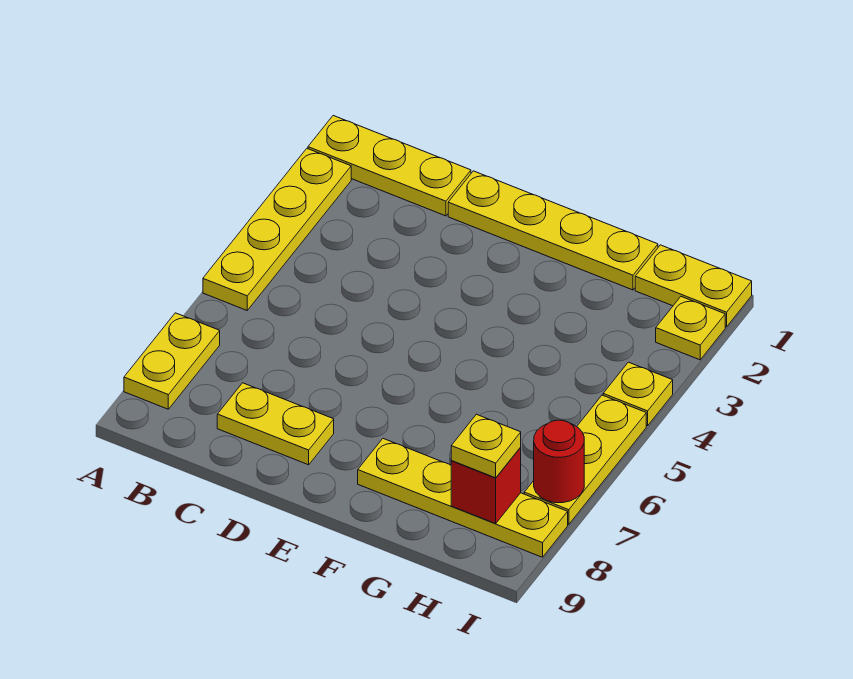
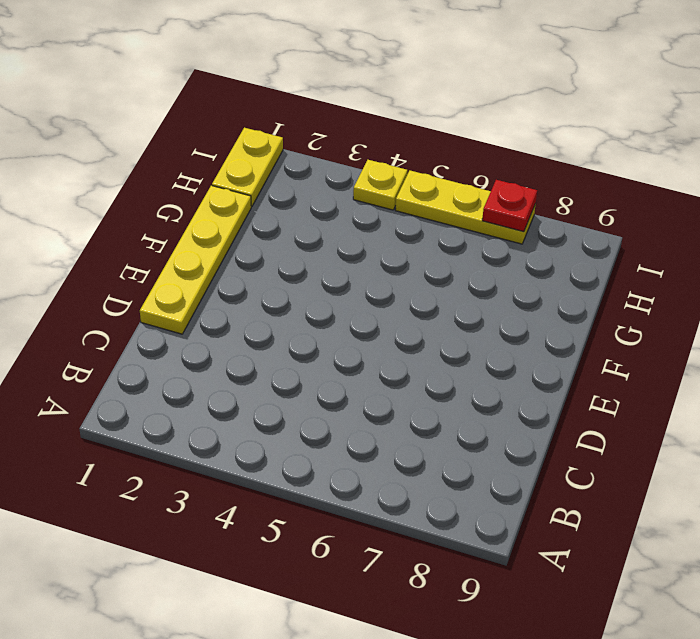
red plate I7 level 2 -> red round brick I7 level 2
none -> yellow plate A1:C1 level 1
none -> yellow plate A2:A5 level 1
none -> yellow plate A7:A8 level 1

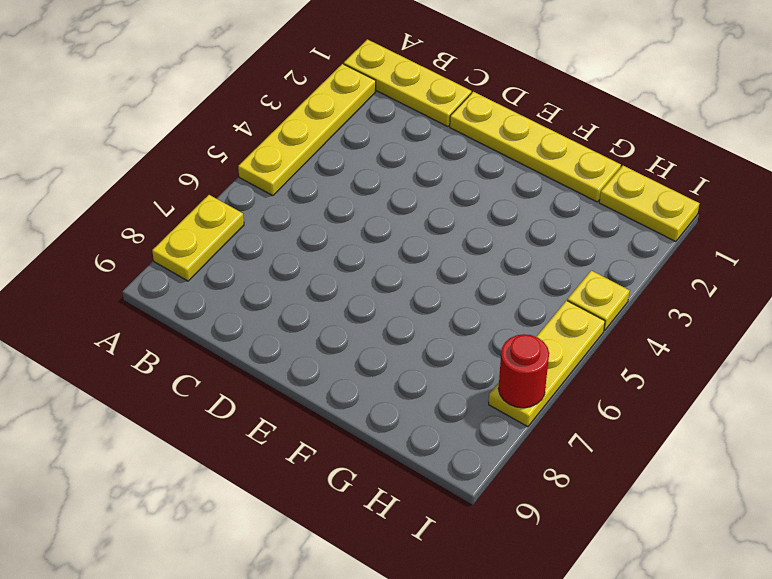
none -> yellow plate C8:D8 level 1
none -> yellow plate F8:I8 level 1
none -> yellow plate I2 level 1

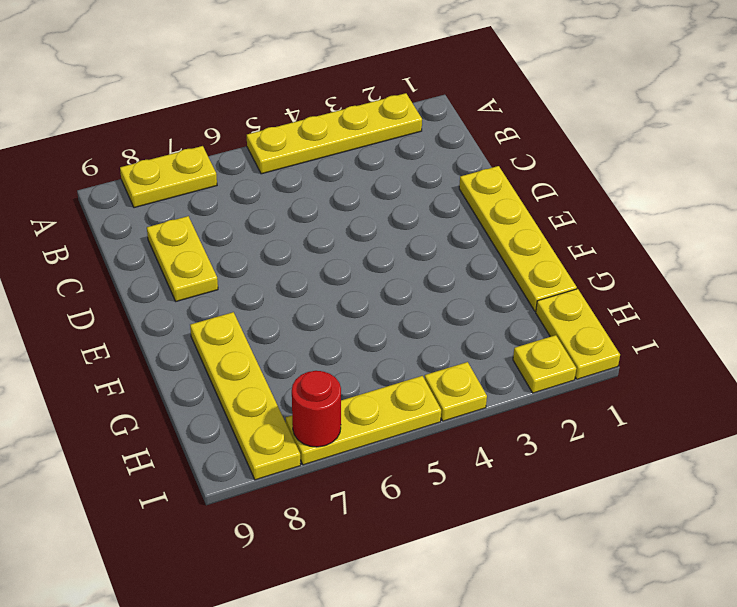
none -> yellow plate A1:C1 level 1
none -> red brick H8 level 2
none -> yellow plate H8 level 3

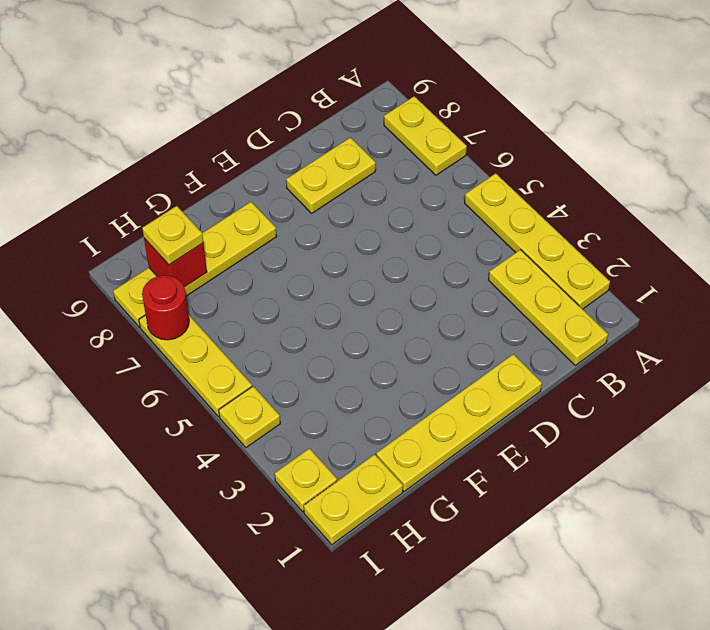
yellow plate B1:B3 level 1 -> yellow plate A1:C1 level 1

